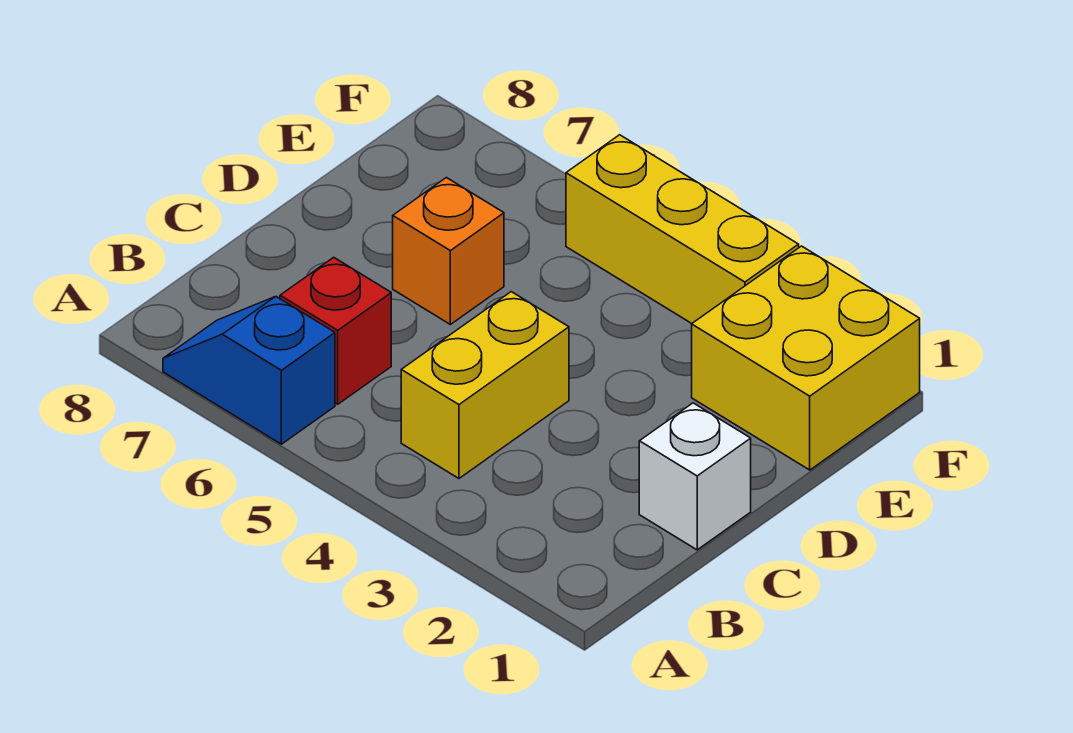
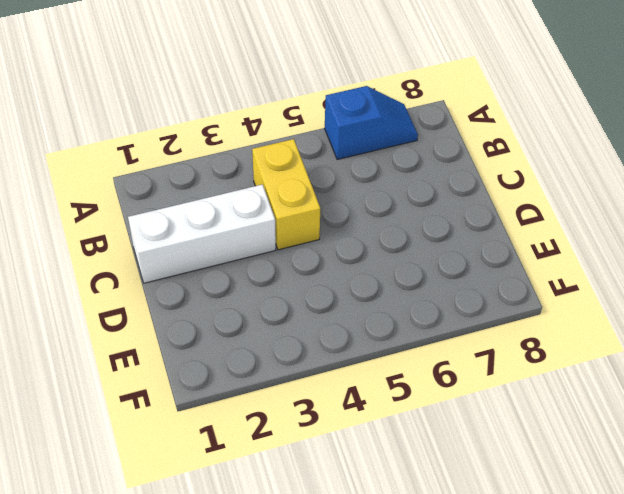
white brick C1:C3 level 1 -> white brick C1 level 1
none -> red brick B6 level 1
none -> orange brick D6 level 1

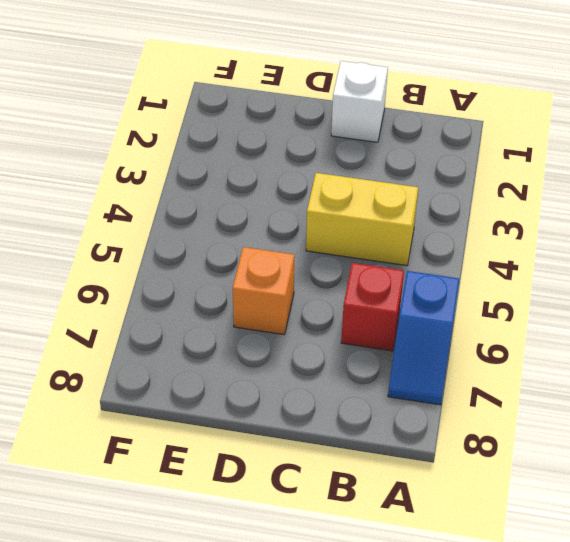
none -> yellow brick E1:F2 level 1
none -> yellow brick F3:F5 level 1

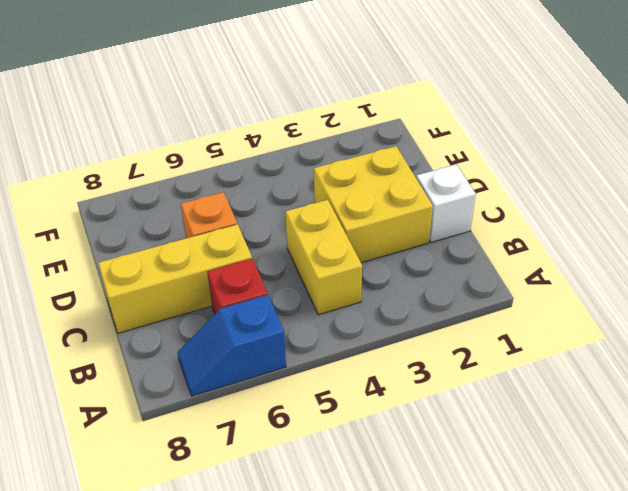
yellow brick C2:D3 level 1 -> yellow brick E1:F2 level 1
yellow brick C6:C8 level 1 -> yellow brick F3:F5 level 1

